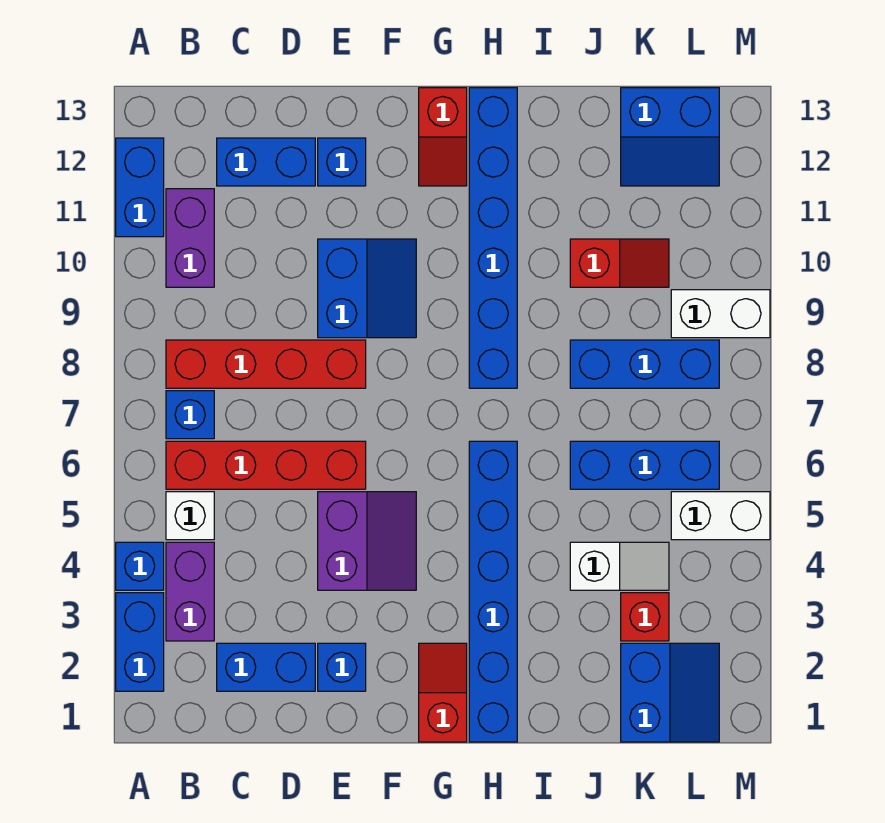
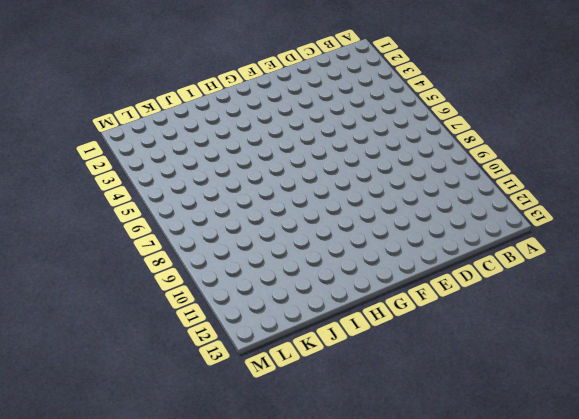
none -> blue brick A2:A3 level 1
none -> blue brick A4 level 1
none -> blue brick A11:A12 level 1

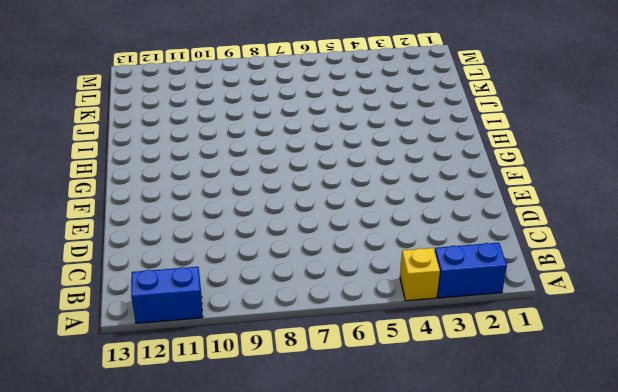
yellow brick A4 level 1 -> blue brick A4 level 1
none -> purple brick B3:B4 level 1
none -> white brick B5 level 1
none -> red brick B6:E6 level 1

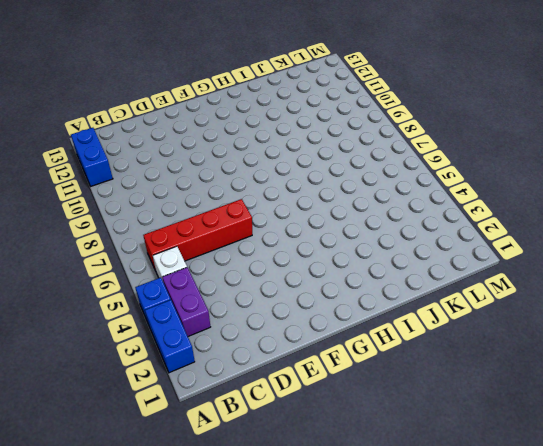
none -> blue brick B7 level 1
none -> red brick B8:E8 level 1
none -> purple brick B10:B11 level 1

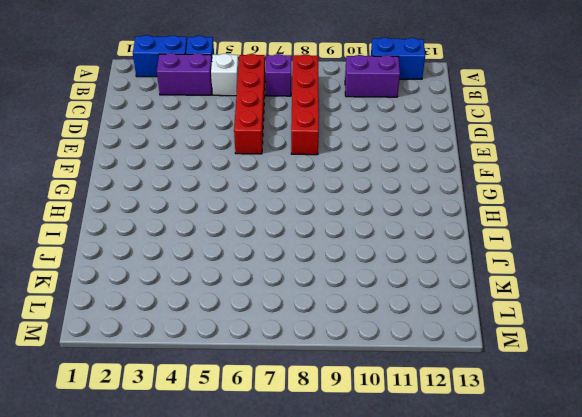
purple brick B7 level 1 -> blue brick B7 level 1
none -> blue brick C2:D2 level 1
none -> blue brick C12:D12 level 1
none -> blue brick E2 level 1

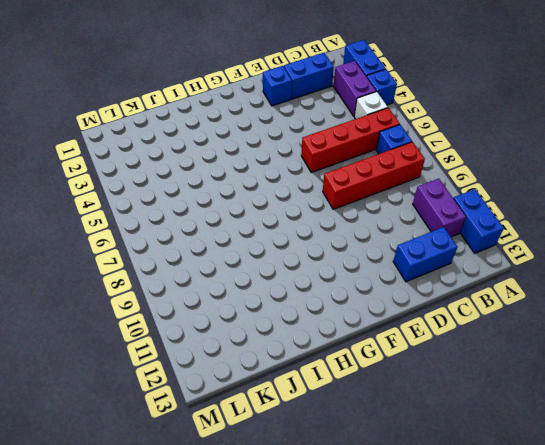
none -> purple slope E4:F5 level 1 top E
none -> blue slope E9:F10 level 1 top E
none -> blue brick E12 level 1

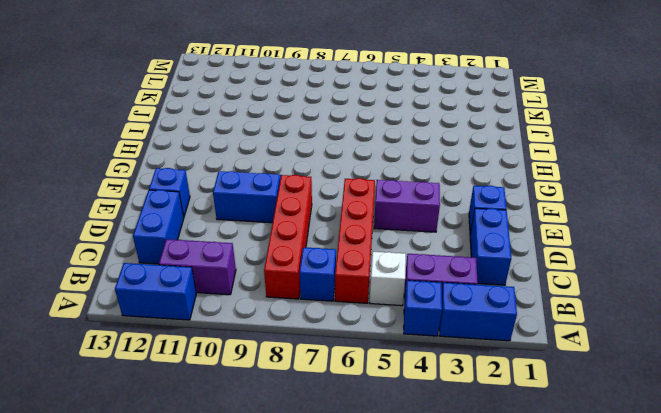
none -> red slope G1:G2 level 1 top 1
none -> red slope G12:G13 level 1 top 13
none -> blue brick H1:H6 level 1

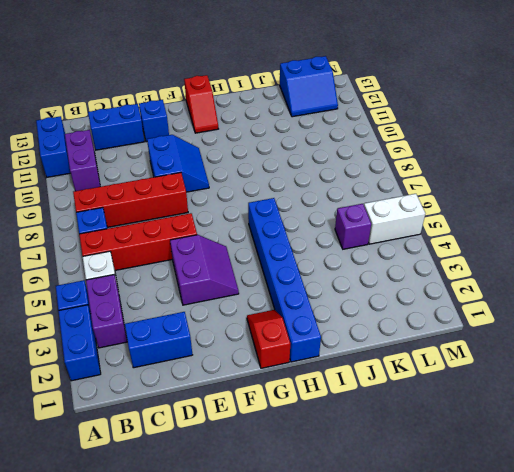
purple brick K5 level 1 -> none
none -> blue brick E2 level 1
none -> blue brick H8:H13 level 1
none -> white slope J4:K4 level 1 top J

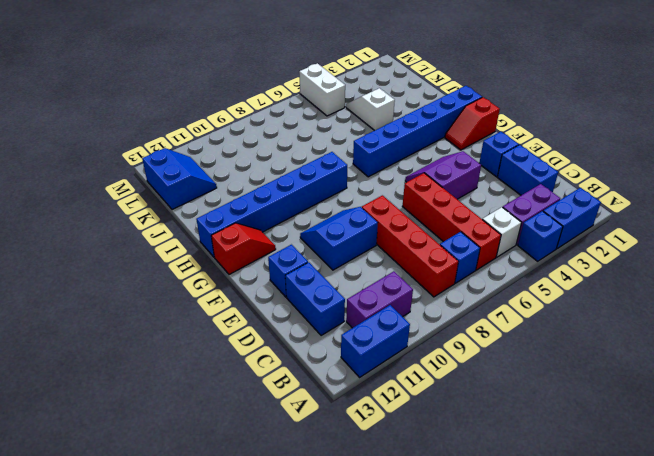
none -> blue brick J6:L6 level 1
none -> blue brick J8:L8 level 1
none -> red slope J10:K10 level 1 top J

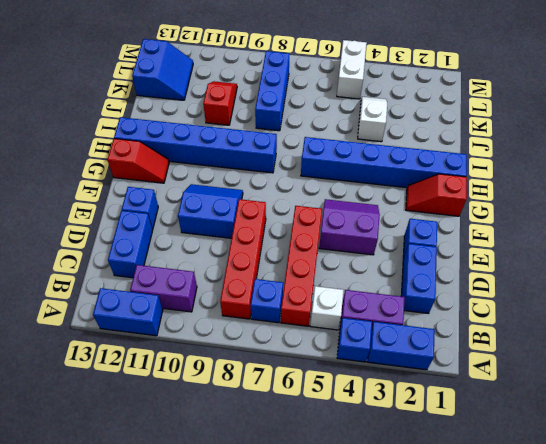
none -> blue brick J6:L6 level 1
none -> blue slope K1:L2 level 1 top K
none -> red brick K3 level 1

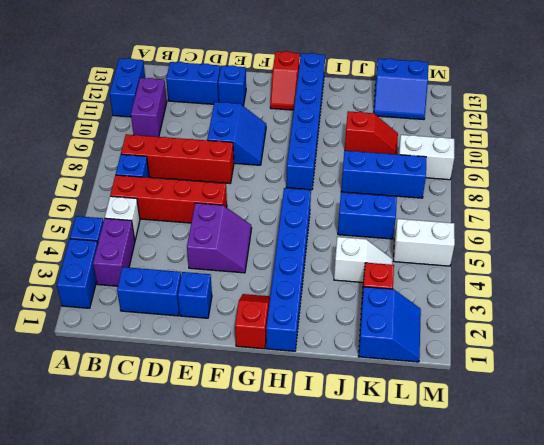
blue brick J6:K6 level 1 -> blue brick J6:L6 level 1

